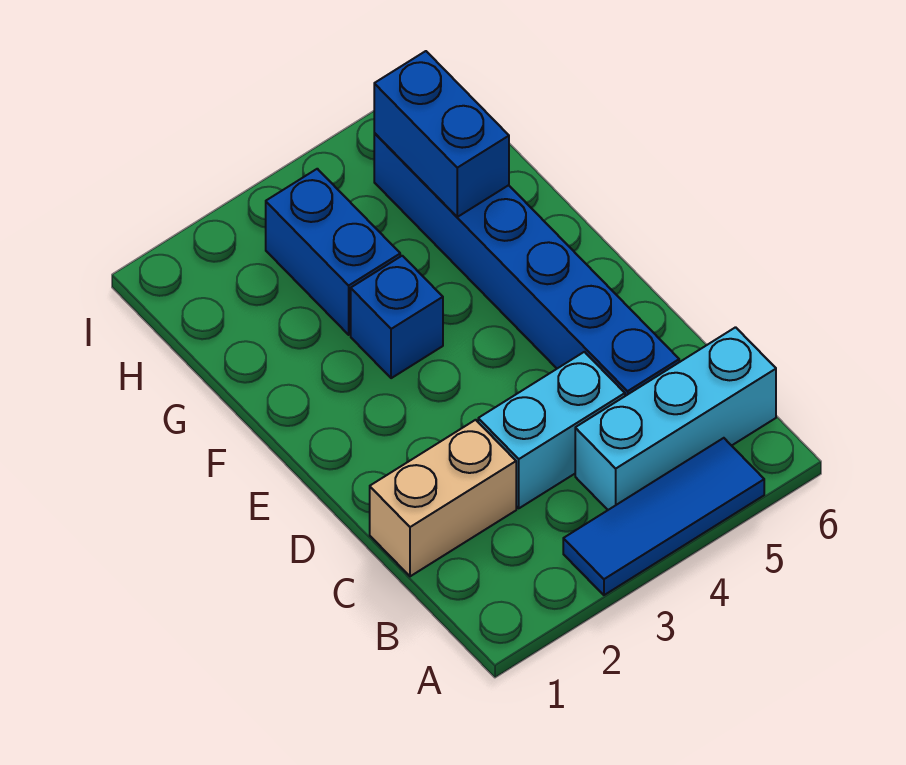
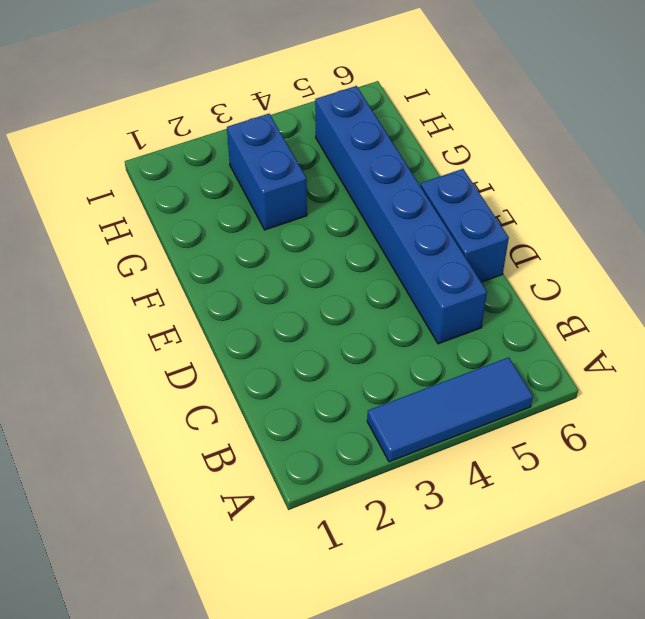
blue brick D6:E6 level 1 -> blue brick G5:H5 level 2
none -> cyan brick B4:B6 level 1
none -> tan brick C1:C2 level 1

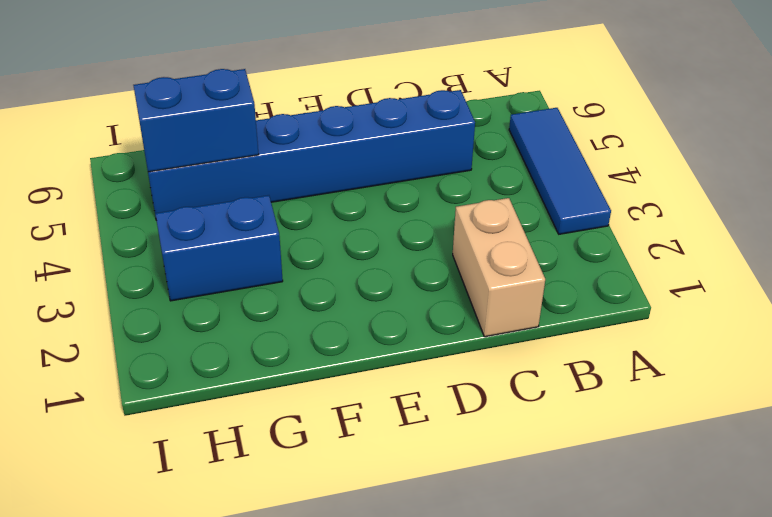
none -> cyan brick B4:B6 level 1
none -> cyan brick C3:C4 level 1

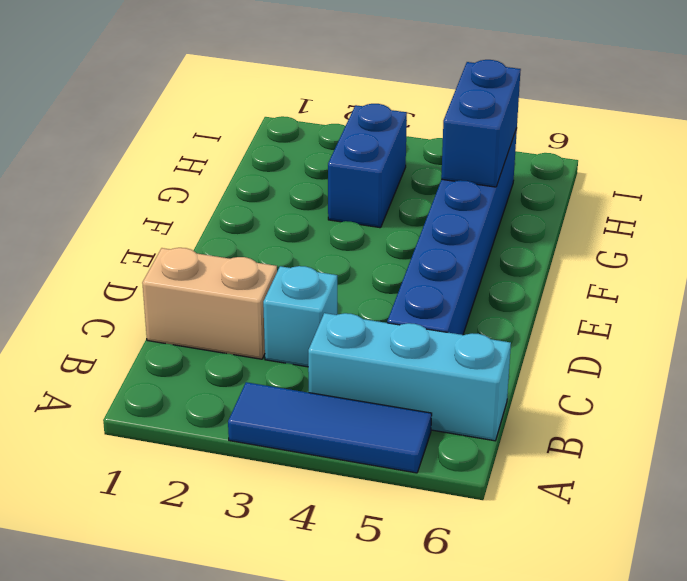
cyan brick C3 level 1 -> cyan brick C3:C4 level 1
none -> blue brick F3 level 1

